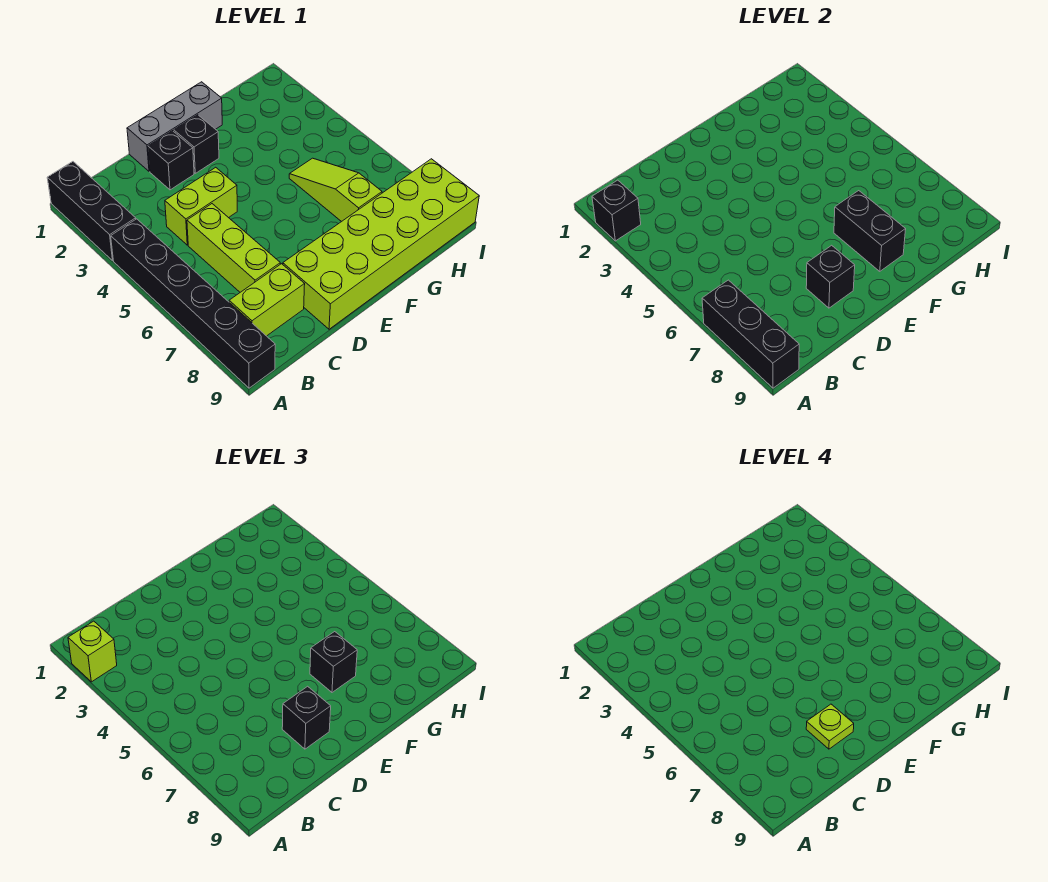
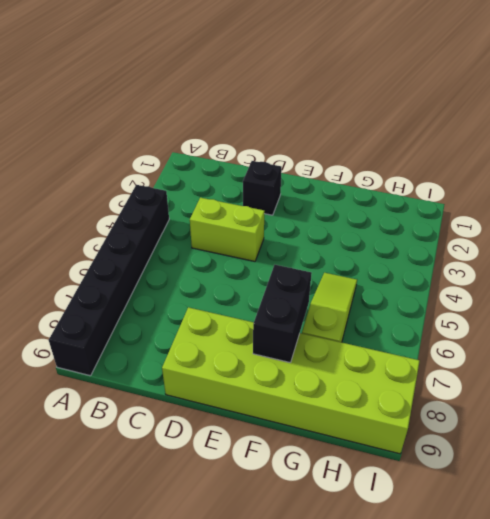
none -> black brick A1:A3 level 1
none -> lime brick B8:C8 level 1
none -> lime brick C5:C7 level 1

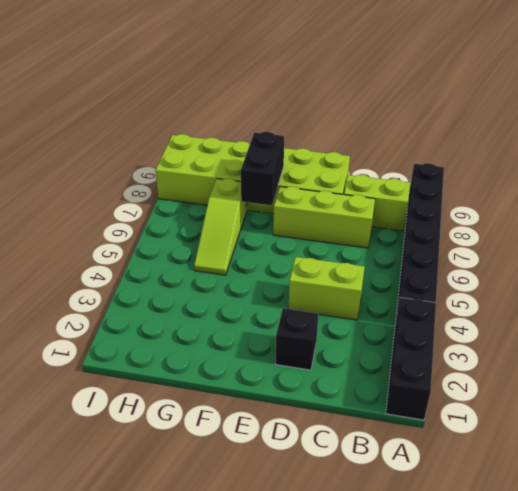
lime brick C7:E7 level 1 -> lime brick C5:C7 level 1
none -> grey brick D1:F1 level 1
none -> black brick E2 level 1
none -> black brick A2 level 2

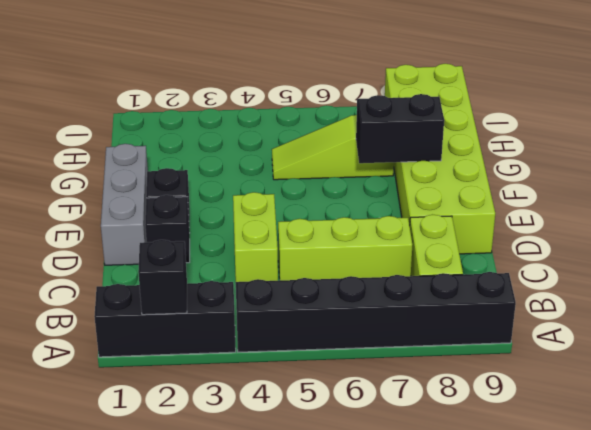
none -> black brick A7:A9 level 2
none -> black brick D8 level 2
none -> lime brick A2 level 3

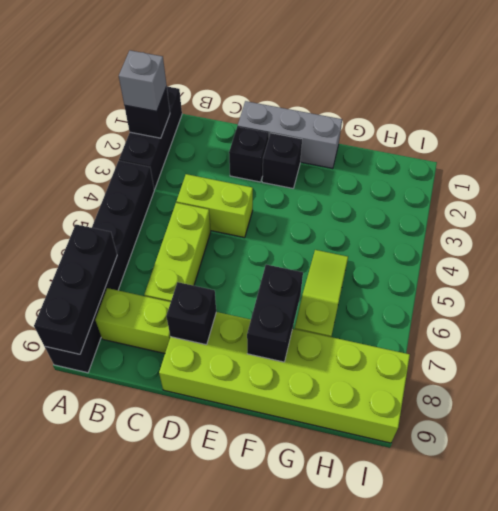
grey brick A2 level 3 -> lime brick A2 level 3
none -> black brick D8 level 3
none -> black brick F7 level 3
none -> lime plate D8 level 4

